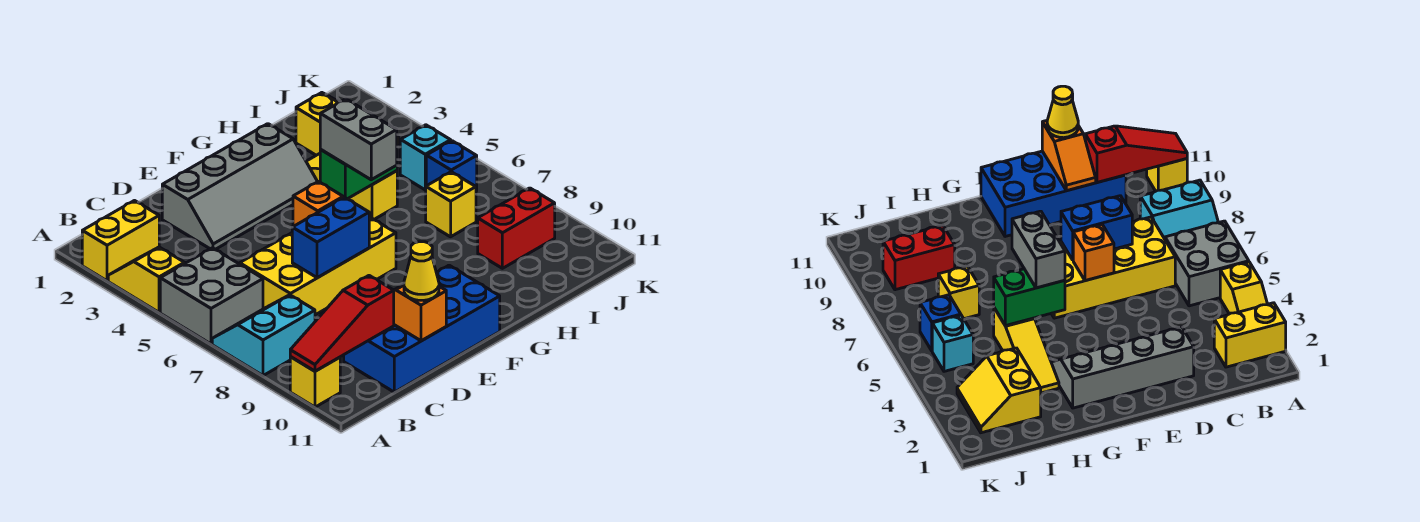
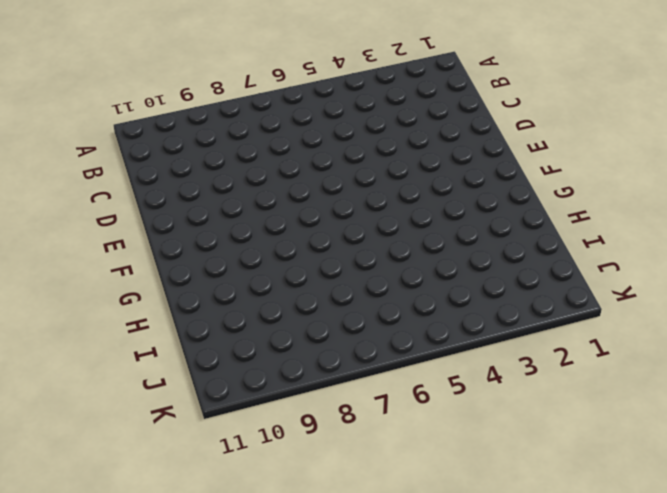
none -> yellow brick A2:B2 level 1
none -> yellow slope A3:A4 level 1 top 4
none -> grey brick A5:B6 level 1

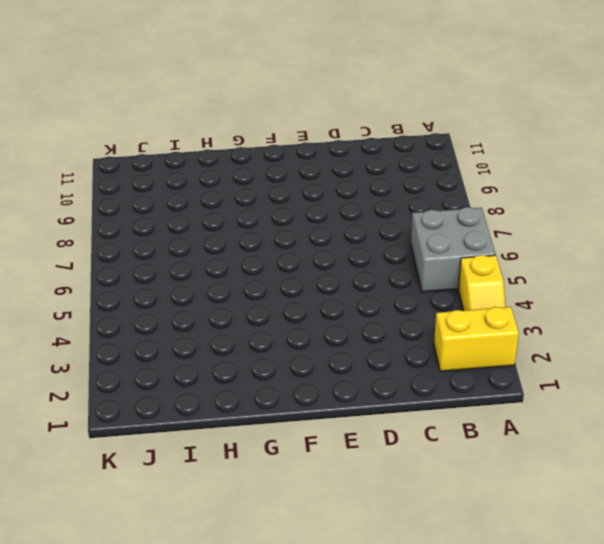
none -> cyan slope A7:B8 level 1 top 8
none -> yellow brick A10 level 1
none -> yellow brick C6:F7 level 1

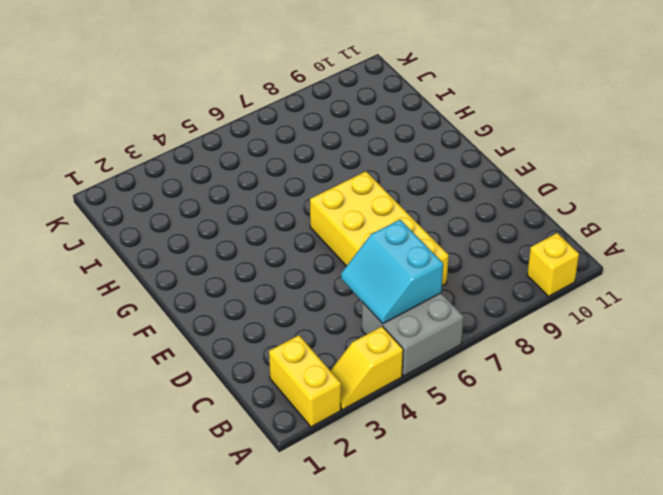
cyan slope B5:C6 level 2 top 6 -> cyan slope A7:B8 level 1 top 8
none -> blue brick C10:F11 level 1
none -> grey slope D2:G3 level 1 top 2
none -> yellow slope H3:H5 level 1 top 5

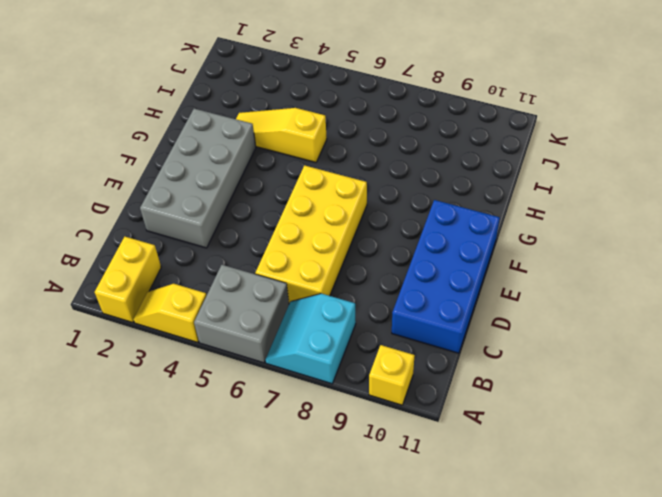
grey brick D2:G3 level 1 -> grey slope D2:G3 level 1 top 2
none -> yellow slope I2:J3 level 1 top I
none -> yellow brick I7 level 1
none -> red brick I9:J9 level 1

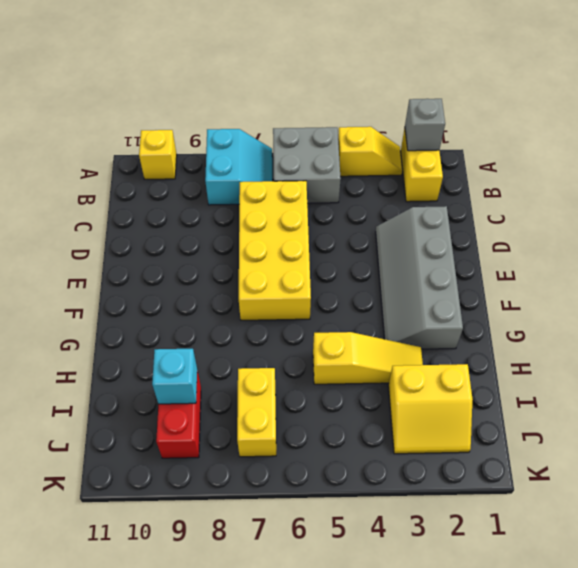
grey brick A2 level 2 -> none
yellow brick I7:J7 level 1 -> yellow brick I7 level 1
cyan brick I9 level 2 -> cyan brick J5 level 1
none -> blue brick C10:F11 level 1
none -> blue brick J6 level 1
none -> red slope A10:C10 level 2 top C

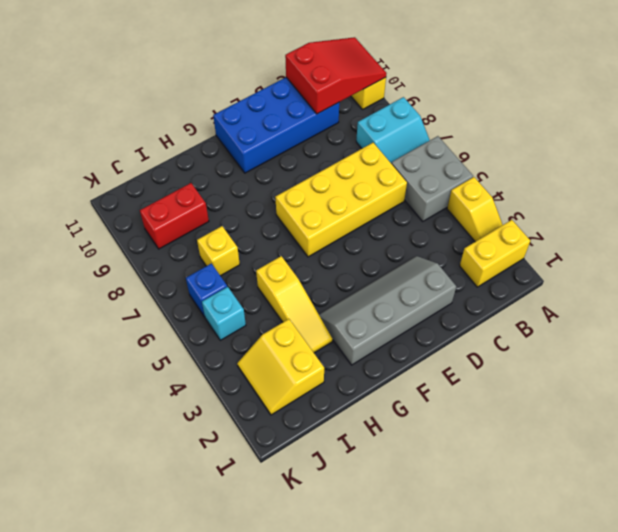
red slope A10:C11 level 2 top C -> red slope A10:C10 level 2 top C
none -> blue brick D7:E7 level 2
none -> orange slope D10:D11 level 2 top 11
none -> orange brick E6 level 2

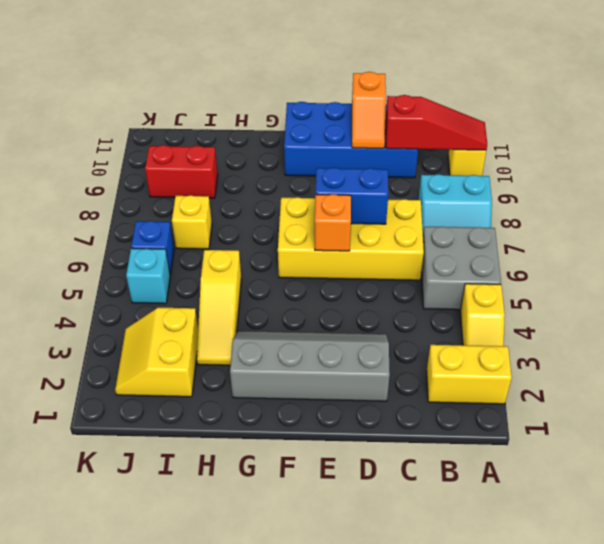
none -> green brick G5:H5 level 2
none -> yellow cone D11 level 3
none -> grey brick G5:G6 level 3

